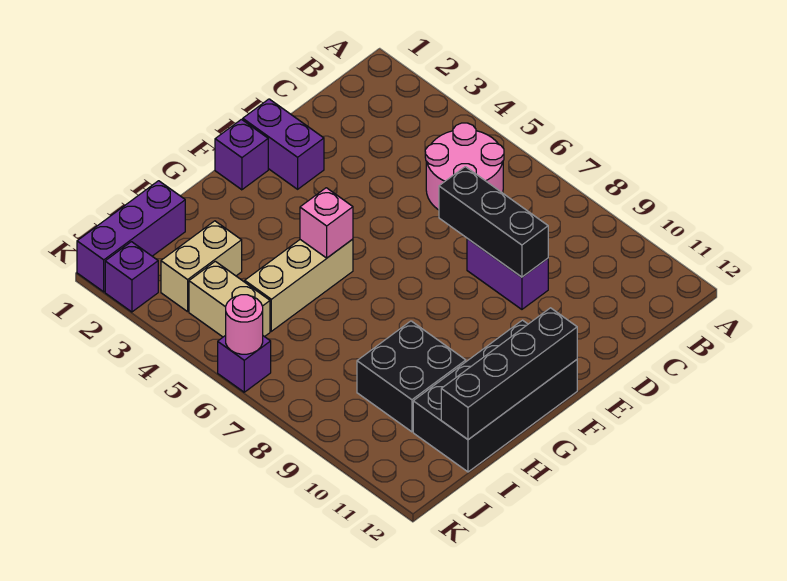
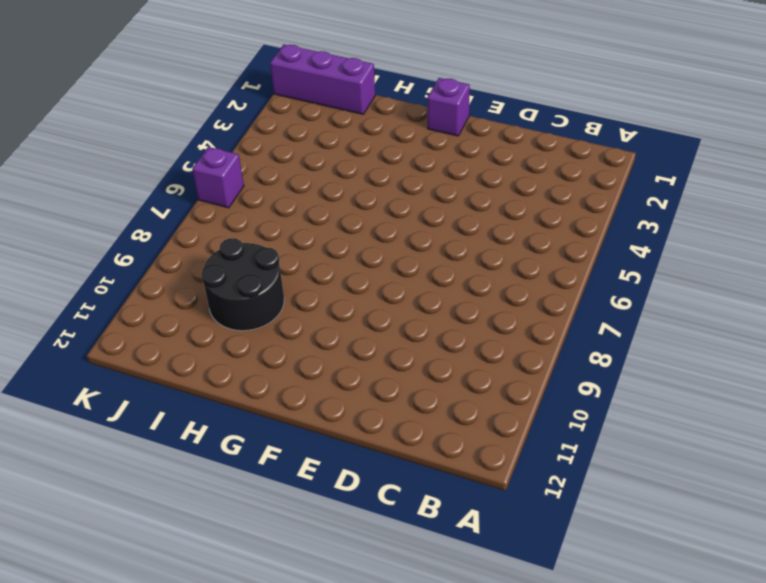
black round brick H9:I10 level 1 -> black brick H9:I10 level 1
none -> pink round brick B5:C6 level 1
none -> purple brick D8:D9 level 1
none -> purple brick E1:E2 level 1

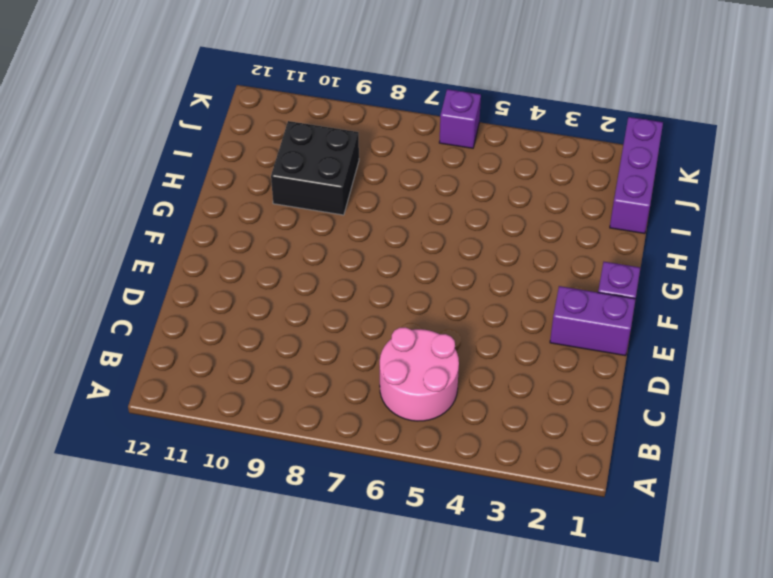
none -> purple brick D8:D9 level 1
none -> black brick F11:I12 level 1
none -> tan brick G5:I5 level 1

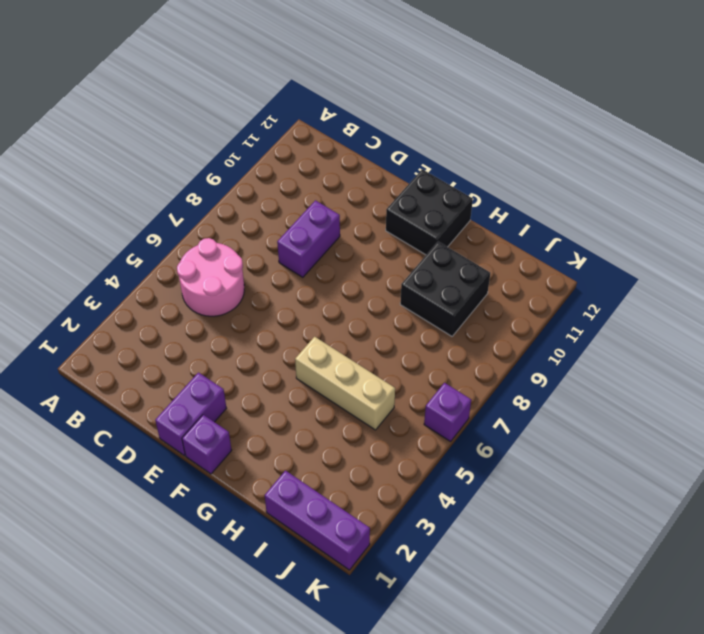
black brick F11:G12 level 1 -> black brick F11:I12 level 1
none -> tan brick I3:J3 level 1
none -> tan brick J4:J5 level 1
none -> purple brick K2 level 1

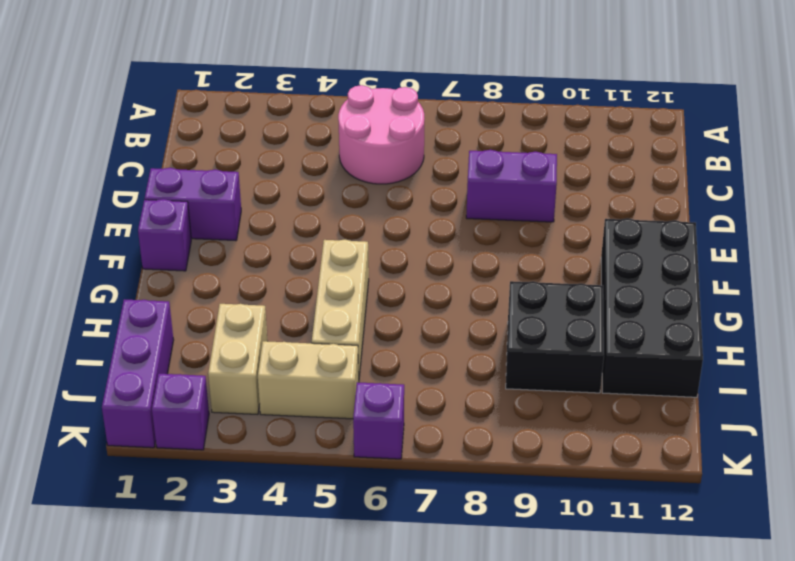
none -> black brick D7:D9 level 2
none -> black brick F12:I12 level 2
none -> pink brick G5 level 2

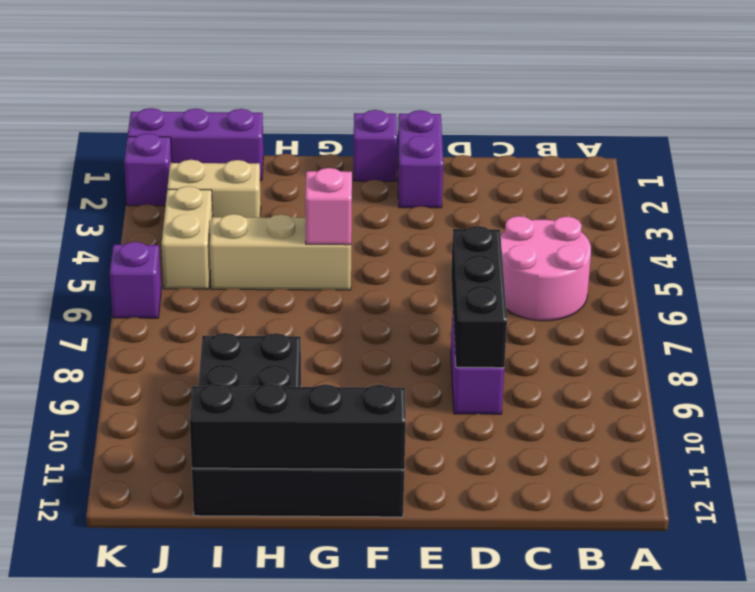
none -> pink round brick K6 level 2

